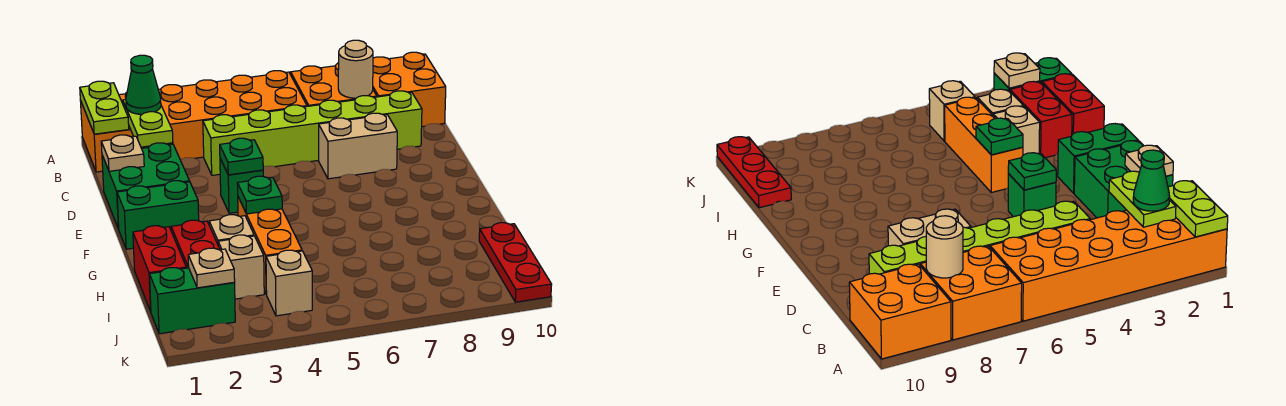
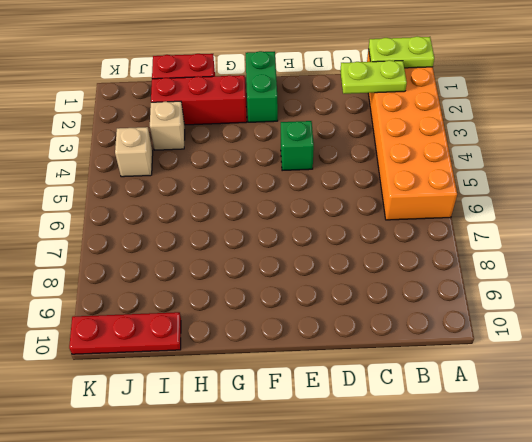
red brick G2:I2 level 1 -> red brick H2:I2 level 1
none -> orange brick A7:B8 level 1
none -> orange brick A9:B10 level 1
none -> lime brick C4:C9 level 1

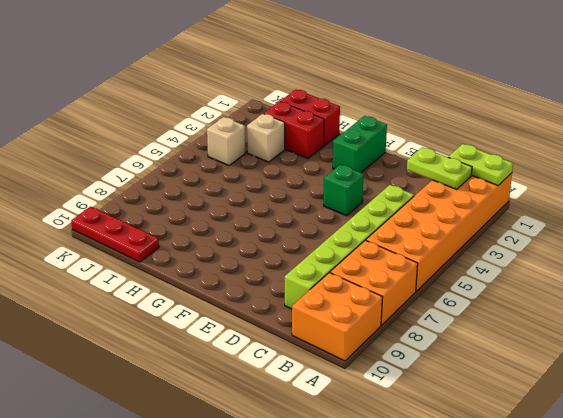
none -> green brick D1:E2 level 1
none -> tan brick D7:D8 level 1
none -> orange brick G4:I4 level 1

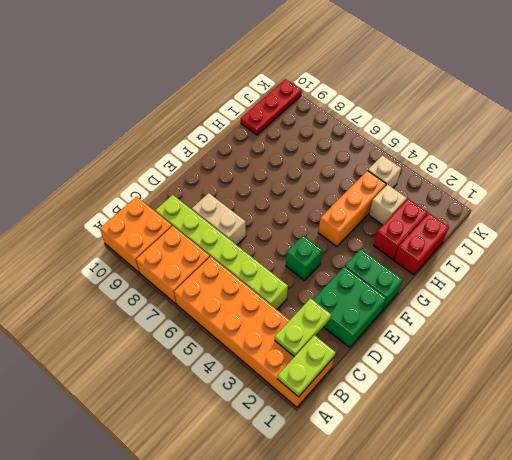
none -> tan brick H3 level 1
none -> green brick J1:J2 level 1
none -> tan round brick B8 level 2

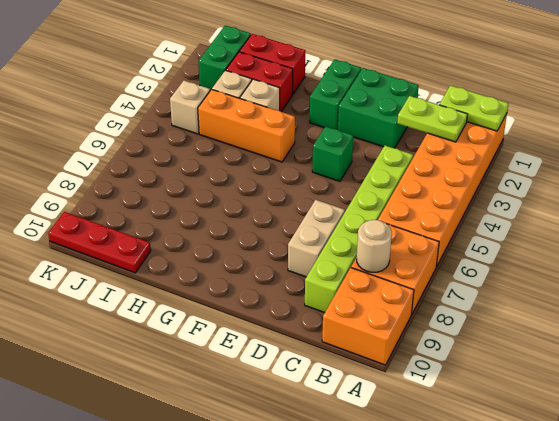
none -> tan plate D1 level 2
none -> green plate E4 level 2
none -> green plate G4 level 2

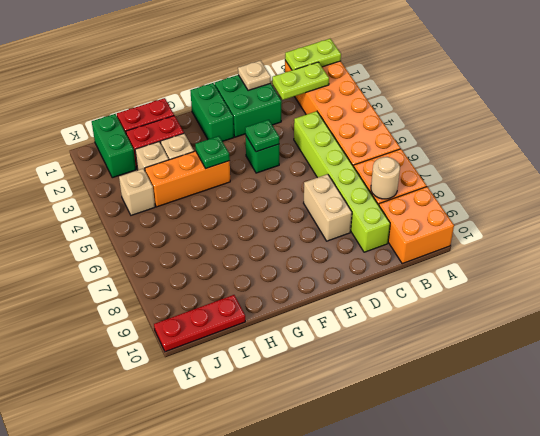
none -> tan plate J2 level 2
none -> green cone B2 level 3

